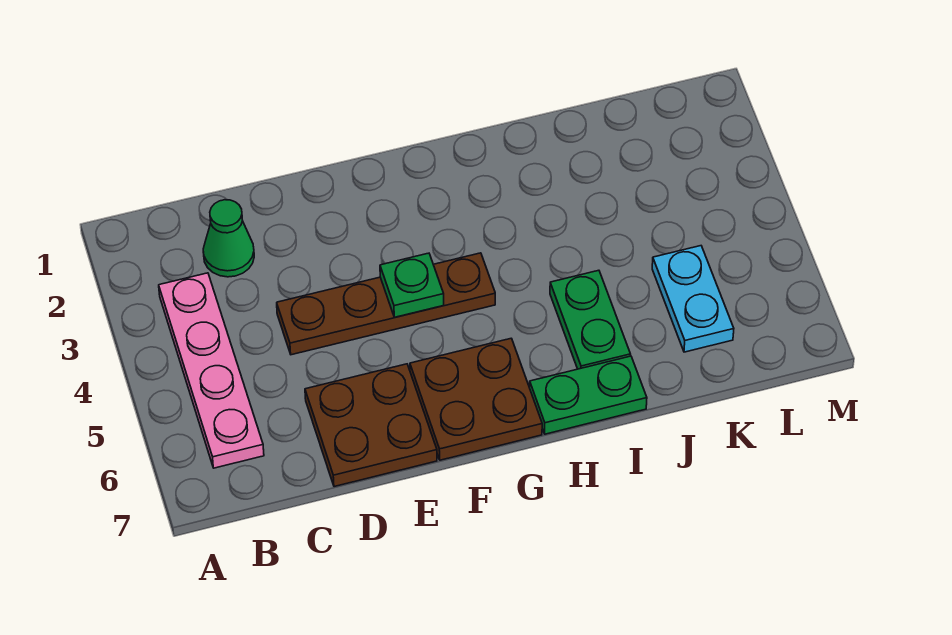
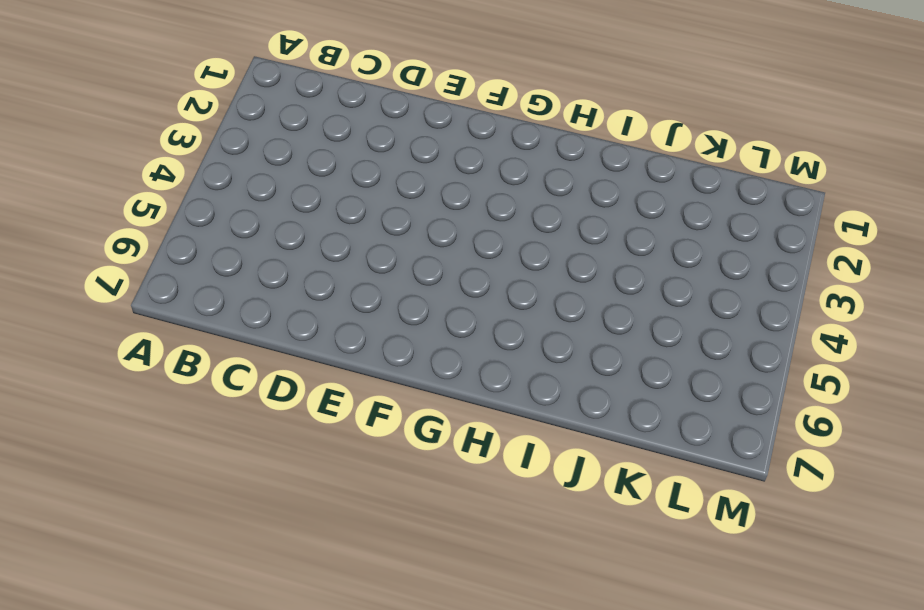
none -> pink plate B3:B6 level 1
none -> green cone C2 level 1

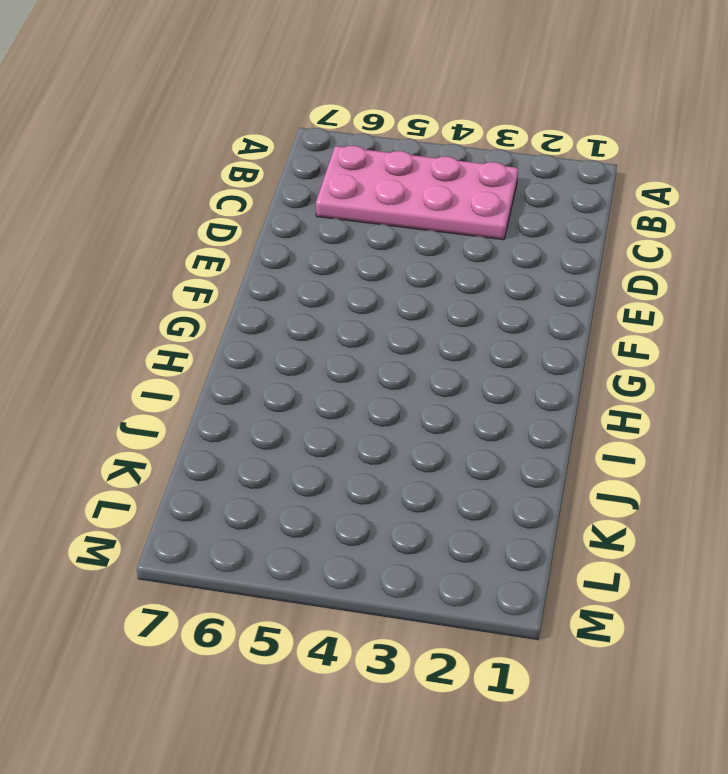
pink plate B3:C6 level 1 -> pink plate B3:B6 level 1
none -> green cone C2 level 1
none -> brown plate D4:G4 level 1

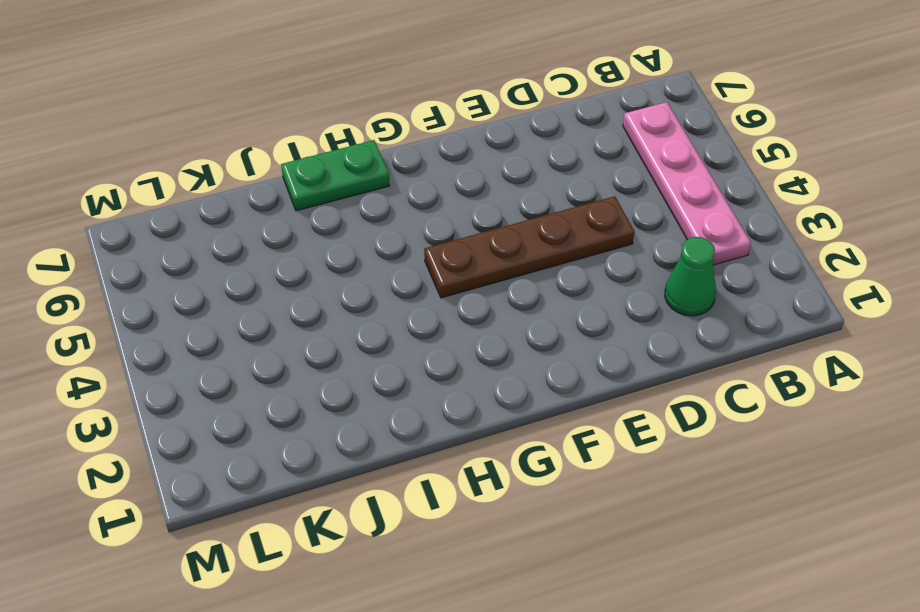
none -> brown plate D6:E7 level 1
none -> brown plate F6:G7 level 1

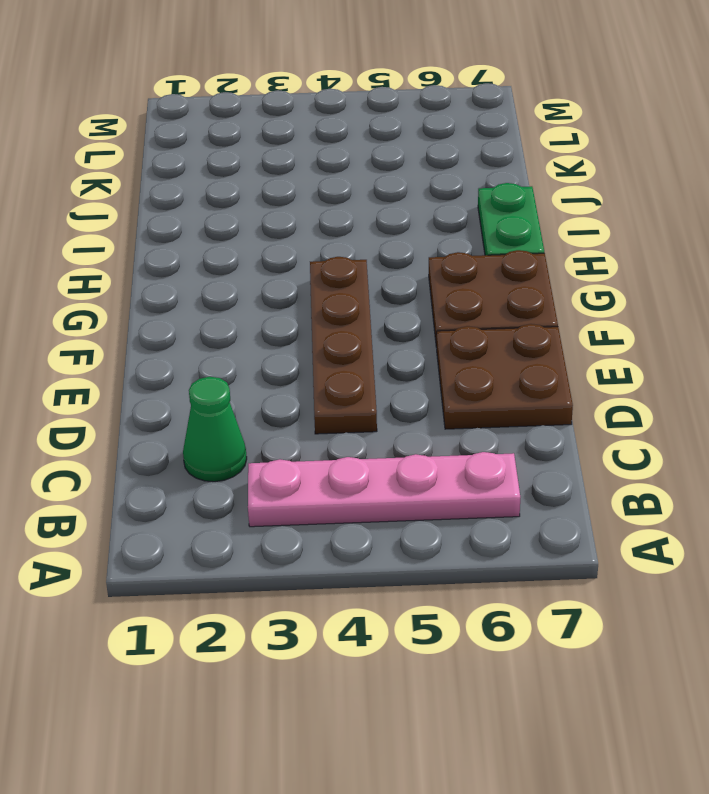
none -> green plate I5:I6 level 1
none -> cyan plate K5:K6 level 1

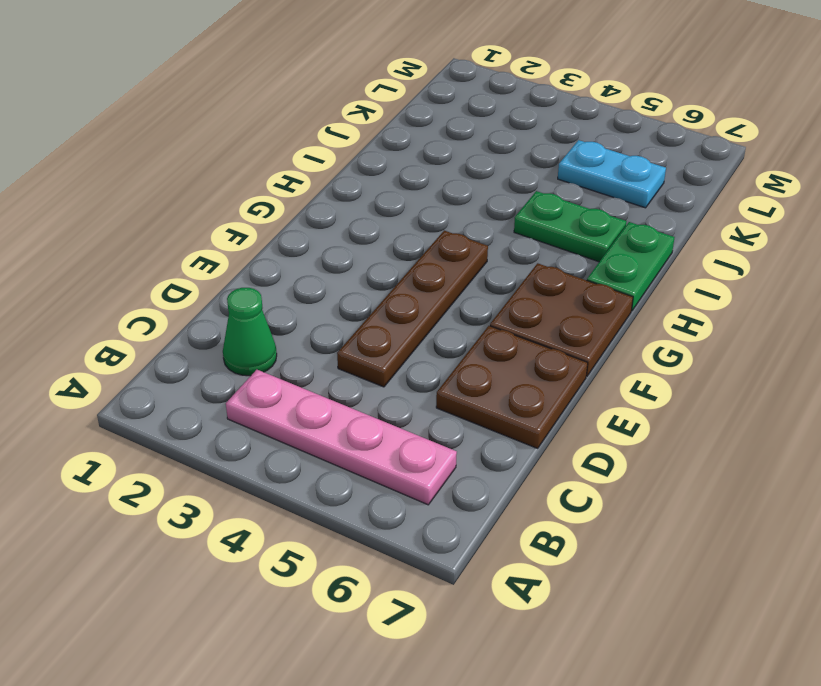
none -> green plate F4 level 2

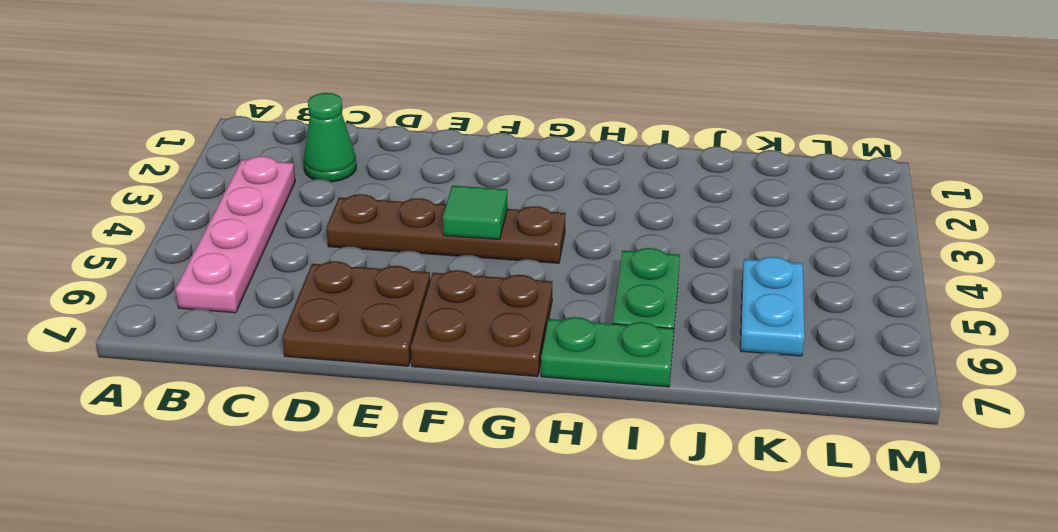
green tile F4 level 2 -> green plate F4 level 2

